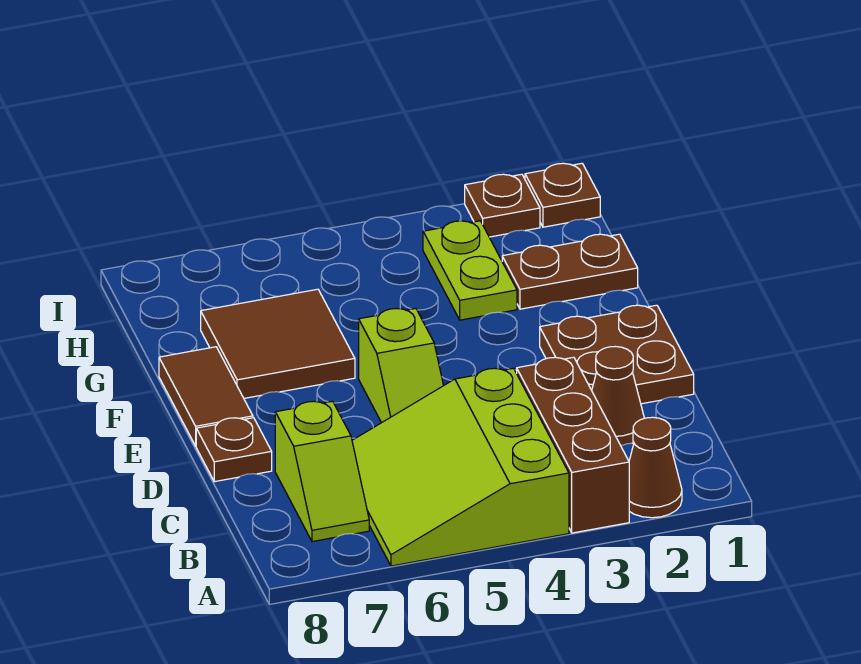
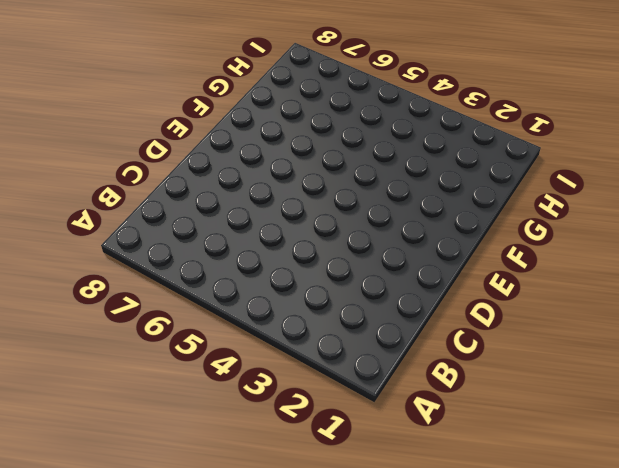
none -> brown cone A2 level 1
none -> brown brick A3:C3 level 1
none -> lime slope A4:C6 level 1 top 4

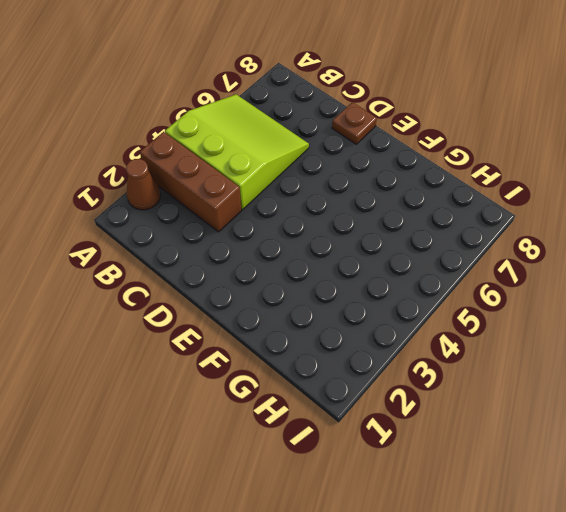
none -> lime slope B7:C7 level 1 top C
none -> brown cone C2 level 1
none -> brown plate D1:E2 level 1

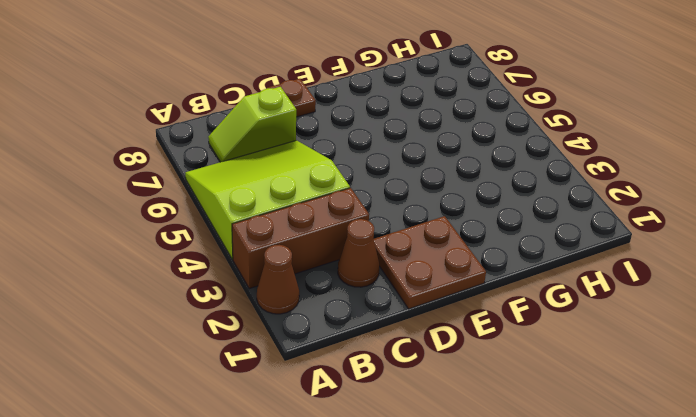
none -> lime slope D5:E5 level 1 top E
none -> brown tile E8:F8 level 1
none -> brown tile F6:G7 level 1

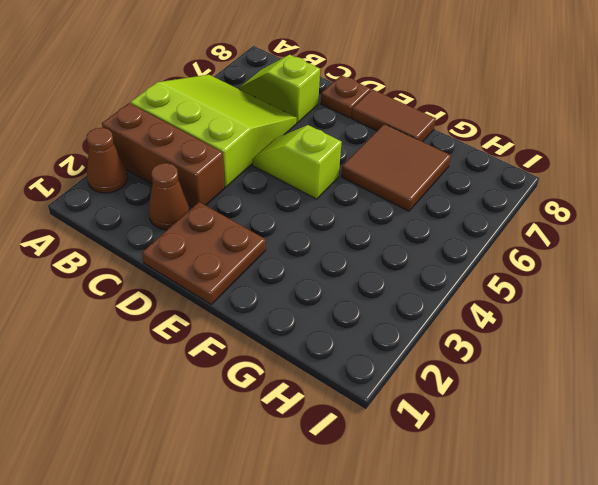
none -> brown plate G1:G2 level 1
none -> lime plate G3:H3 level 1
none -> brown plate I1 level 1

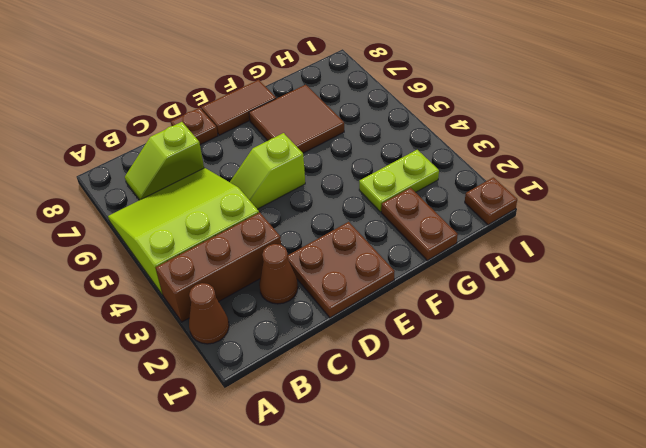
none -> brown plate I2 level 1

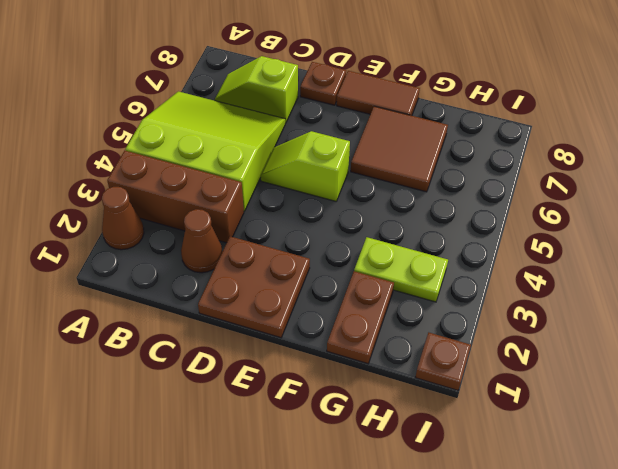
none -> brown plate I2 level 1

